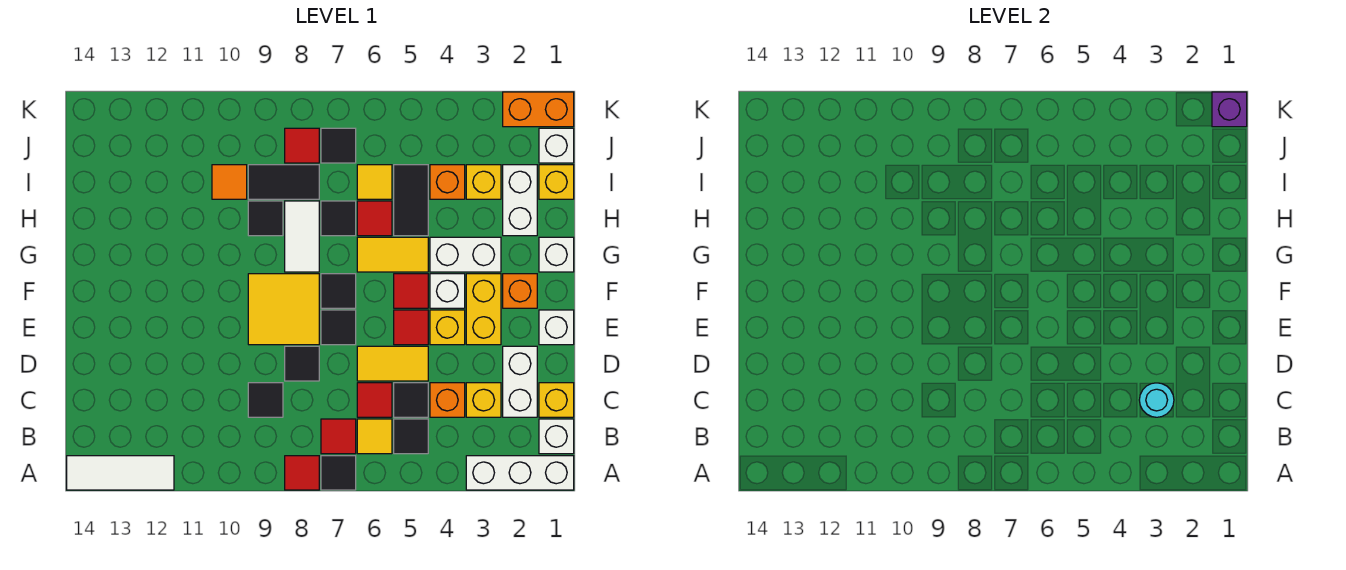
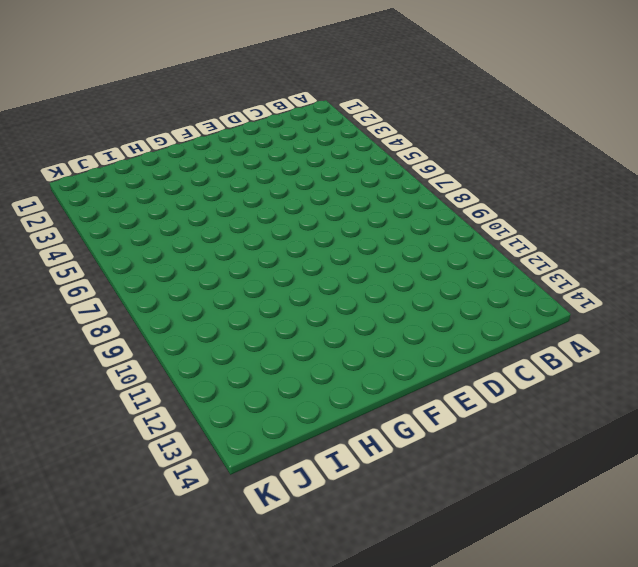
none -> white brick A1:A3 level 1
none -> black tile A7 level 1
none -> red tile A8 level 1
none -> white tile A12:A14 level 1

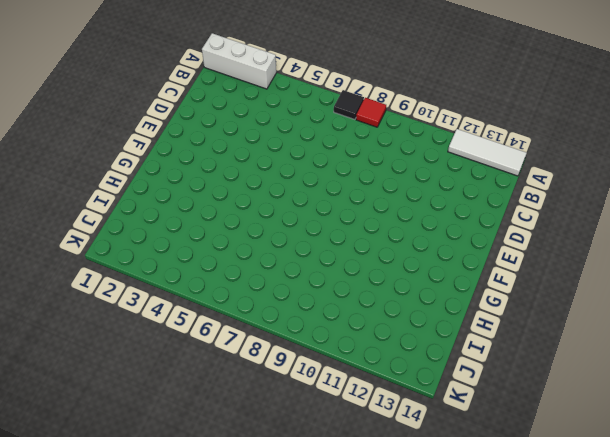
none -> white brick B1 level 1
none -> black tile B5 level 1
none -> yellow tile B6 level 1
none -> red tile B7 level 1

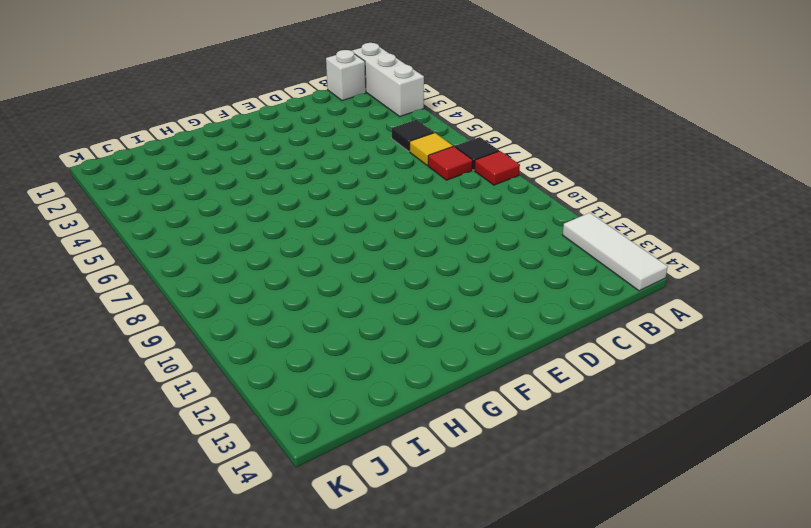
none -> yellow brick C1 level 1
none -> white brick C2:D2 level 1
none -> yellow brick C3 level 1
none -> orange brick C4 level 1

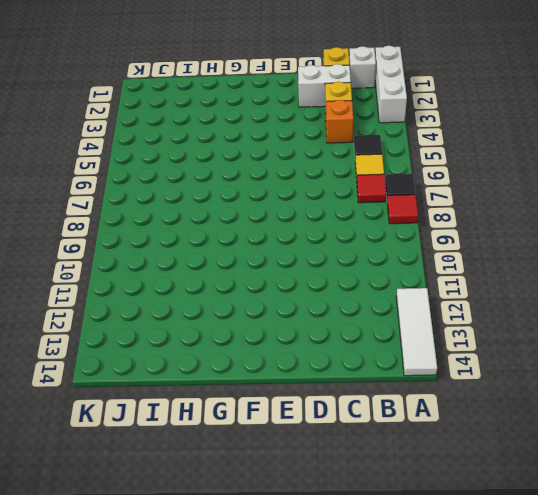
none -> black tile C5 level 1
none -> red tile C6 level 1
none -> black tile C9 level 1
none -> yellow tile D5:D6 level 1

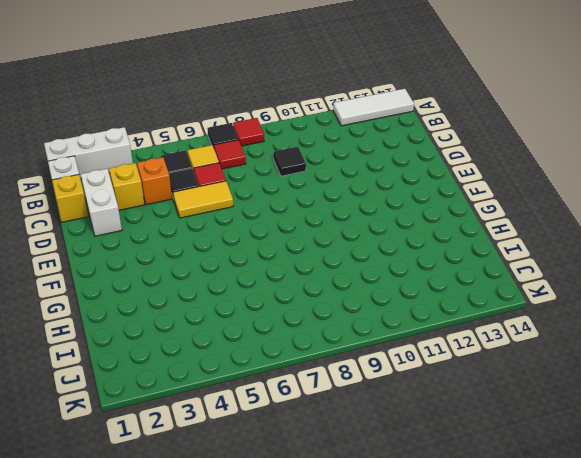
none -> black tile D8 level 1
none -> white brick E1 level 1
none -> yellow brick E3:F3 level 1
none -> yellow brick E4 level 1

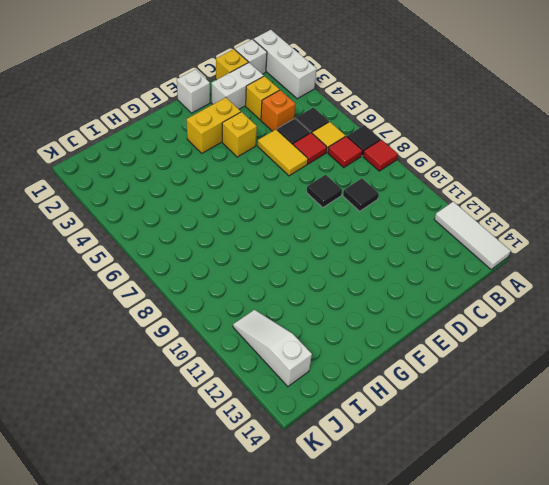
white slope J11:J13 level 1 top 13 -> none
none -> red tile E5 level 1
none -> black tile E7 level 1
none -> yellow tile E8:F9 level 1
none -> orange brick F2 level 1

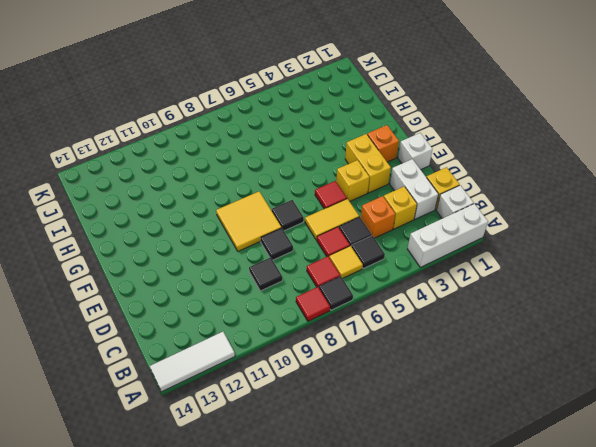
none -> white brick F4 level 1
none -> red tile F5 level 1
none -> black tile F7 level 1
none -> white brick G1 level 1

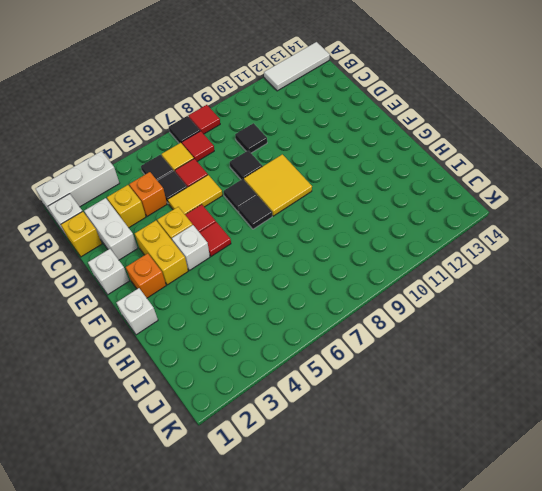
none -> white brick G3:G4 level 1
none -> yellow tile G5:G6 level 1
none -> white tile G8:H8 level 1
none -> white brick H2:I2 level 1

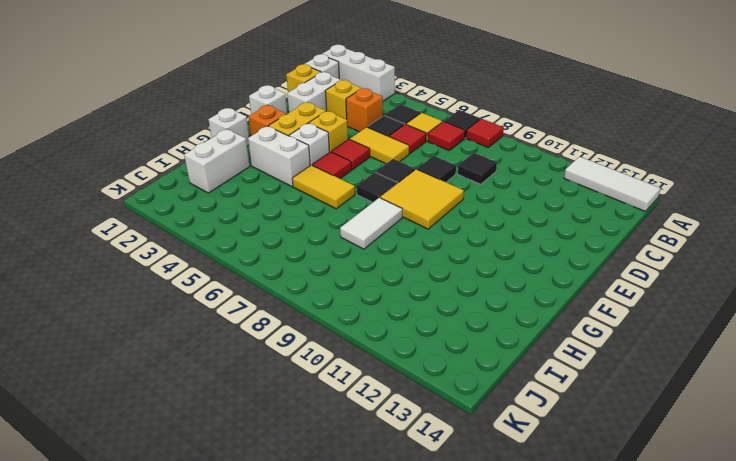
none -> black tile H5:I5 level 1
none -> red tile H6 level 1
none -> black tile H7 level 1
none -> black tile H9 level 1

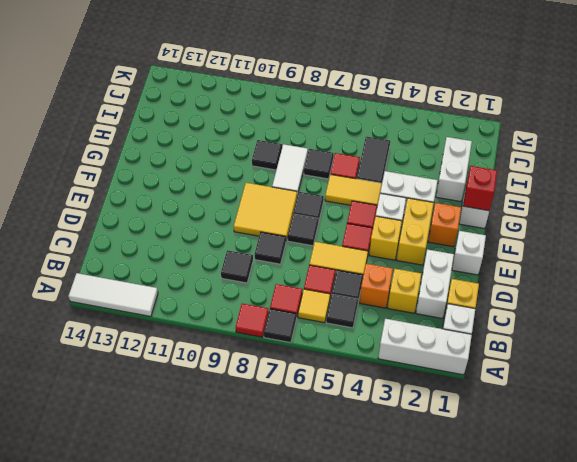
red brick G1 level 2 -> none
none -> yellow brick I1 level 1
none -> yellow brick I3 level 1
none -> orange brick I4 level 1
none -> yellow tile I6 level 1

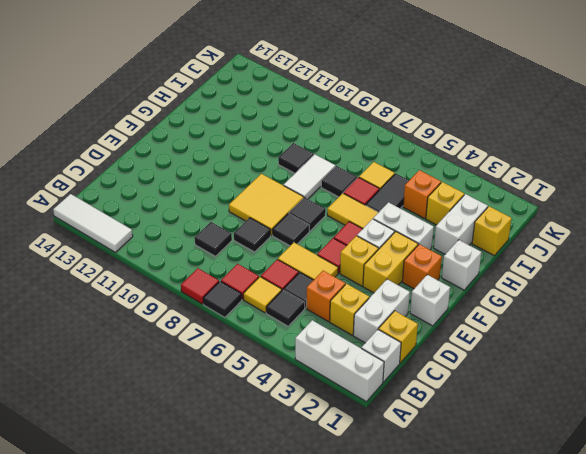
none -> black tile I8:I9 level 1
none -> orange tile I10 level 1
none -> white brick J1 level 1
none -> black tile J7 level 1

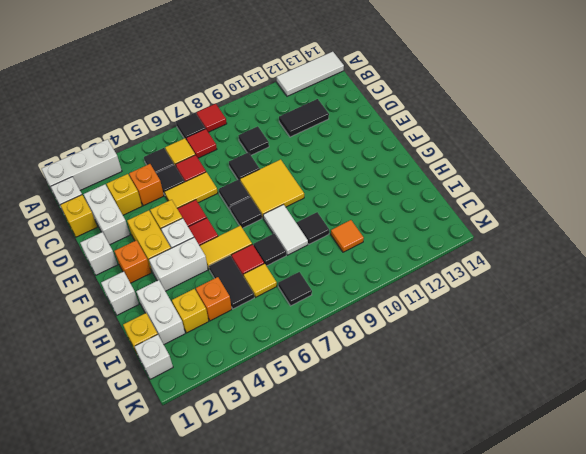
black tile C11:C12 level 1 -> black tile I8:I9 level 1
none -> red tile J8 level 1
none -> orange brick K1:K2 level 1
none -> cyan round brick C3 level 2
none -> purple brick K1 level 2

